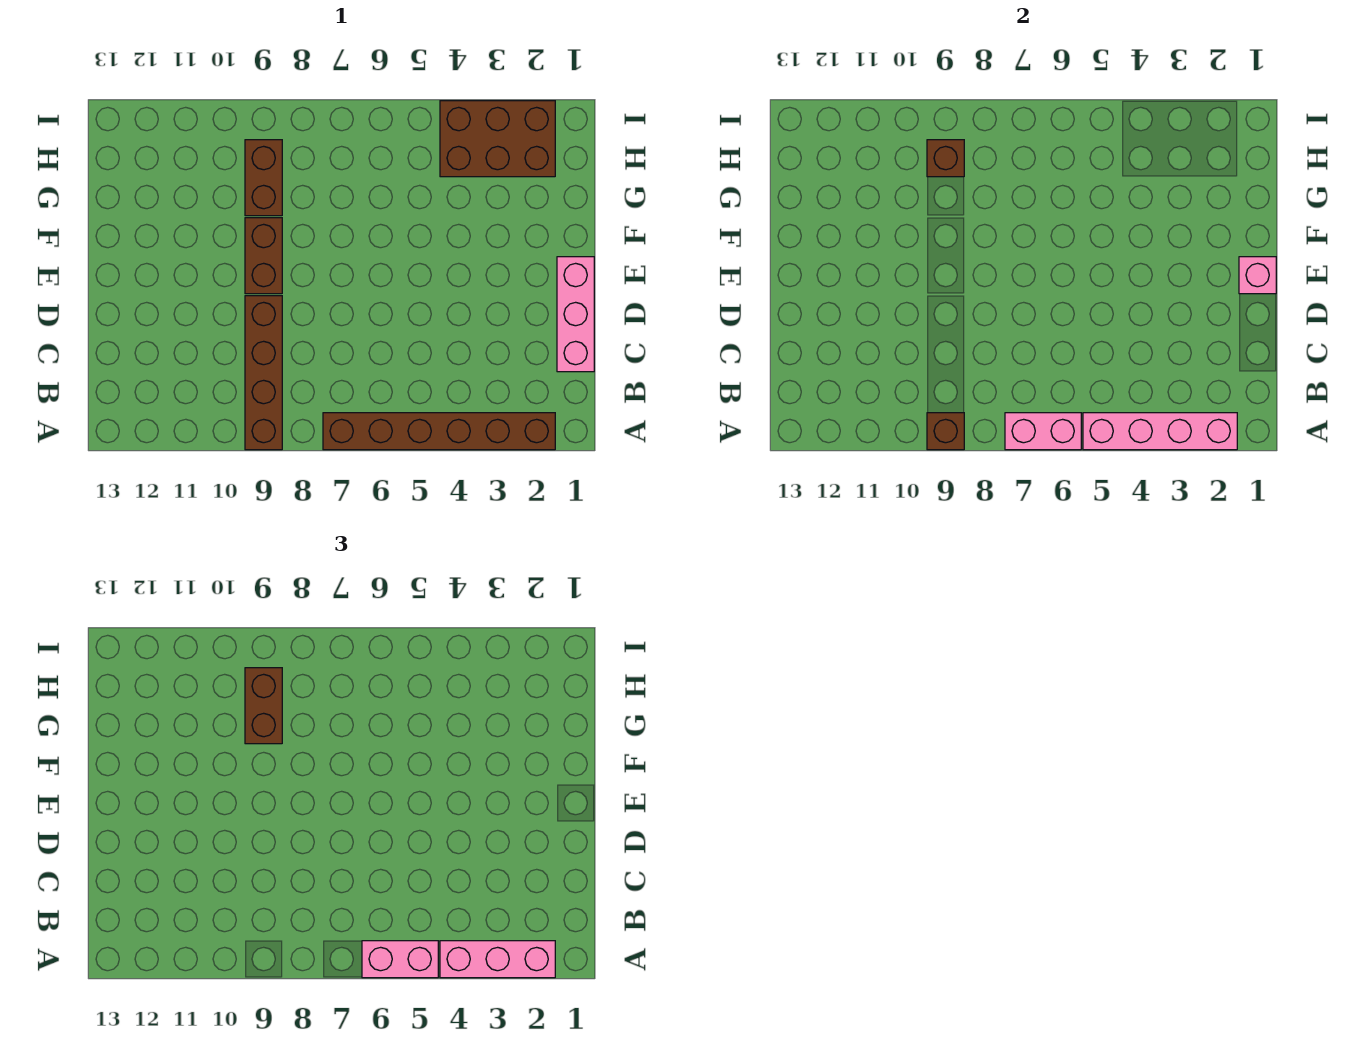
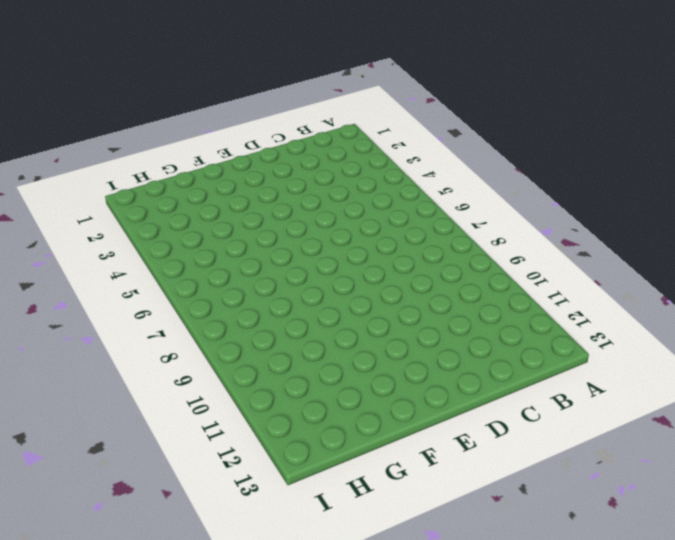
none -> brown brick A2:A7 level 1
none -> brown brick A9:D9 level 1
none -> pink brick C1:E1 level 1

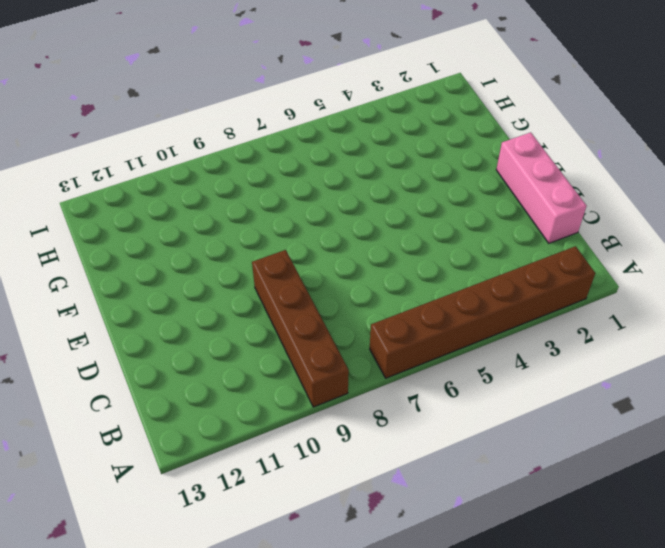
none -> brown brick E9:F9 level 1
none -> brown brick G9:H9 level 1
none -> brown brick H2:I4 level 1

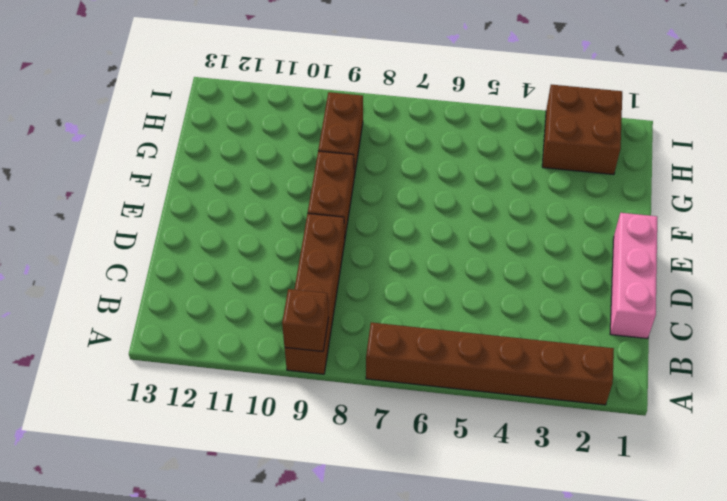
brown brick H2:I3 level 1 -> brown brick H2:I4 level 1
none -> pink brick A2:A5 level 2
none -> pink brick A6:A7 level 2
none -> pink brick E1 level 2

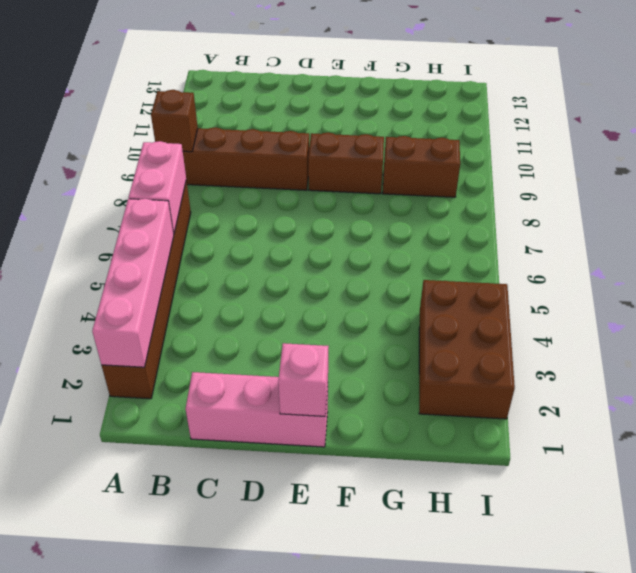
none -> brown brick H9 level 2
none -> pink brick A2:A4 level 3
none -> pink brick A5:A6 level 3

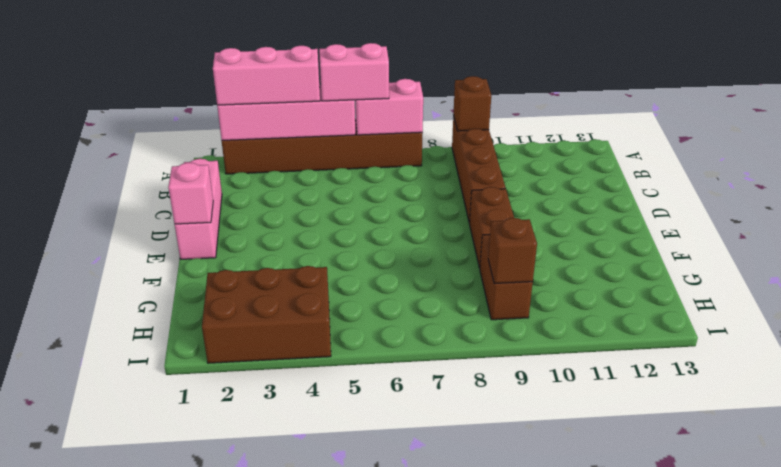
none -> brown brick G9:H9 level 3

